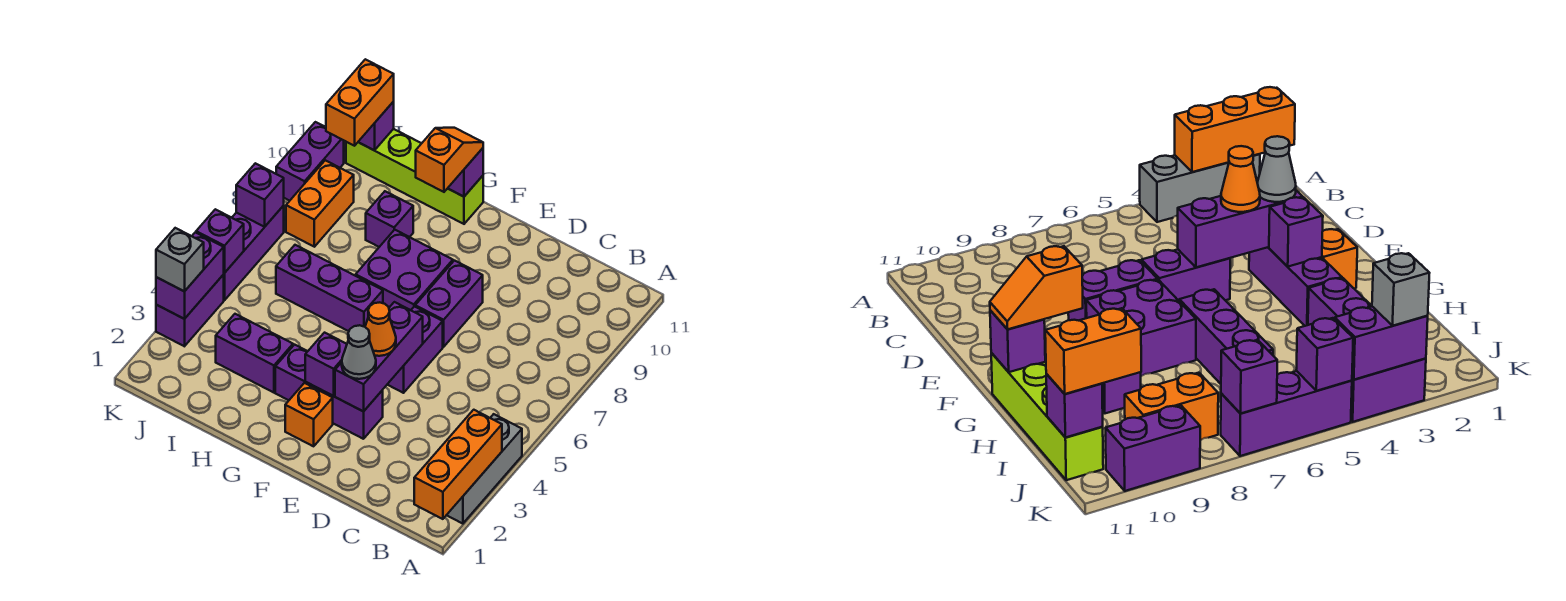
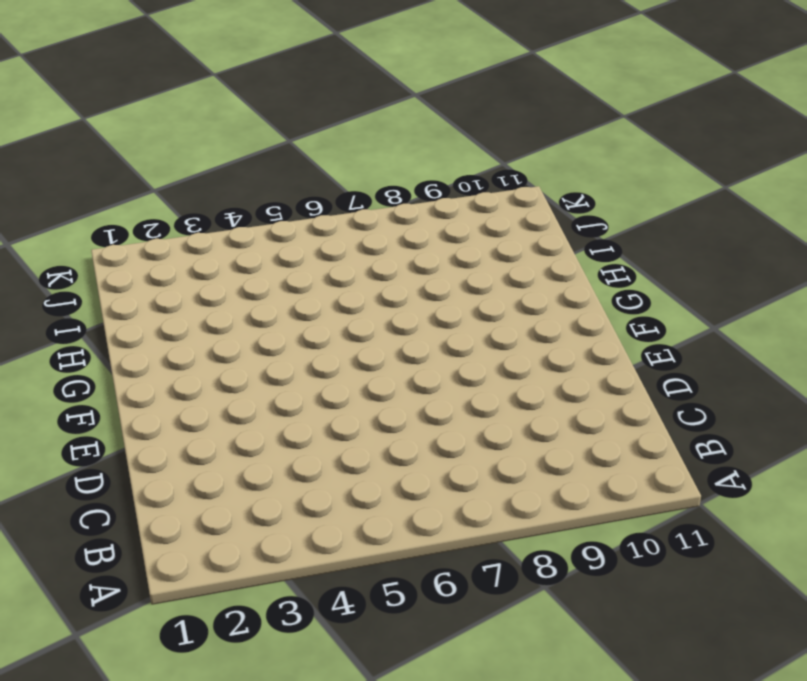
none -> grey brick A2:A4 level 1
none -> purple brick E3:G3 level 1
none -> purple brick E5:E6 level 1

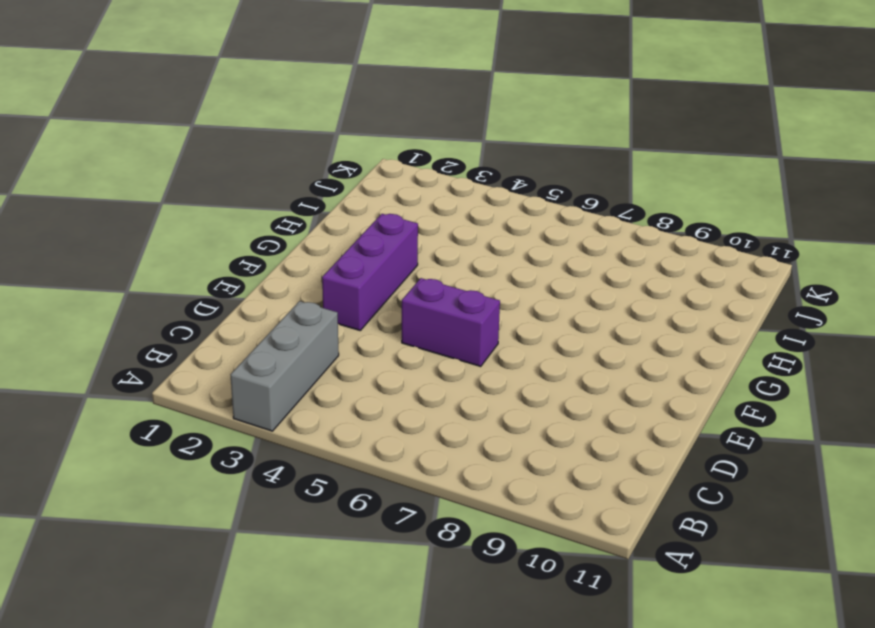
grey brick A3:C3 level 1 -> grey brick A2:A4 level 1
none -> purple brick E7:E8 level 1
none -> orange brick F2 level 1
none -> purple brick F7:G8 level 1

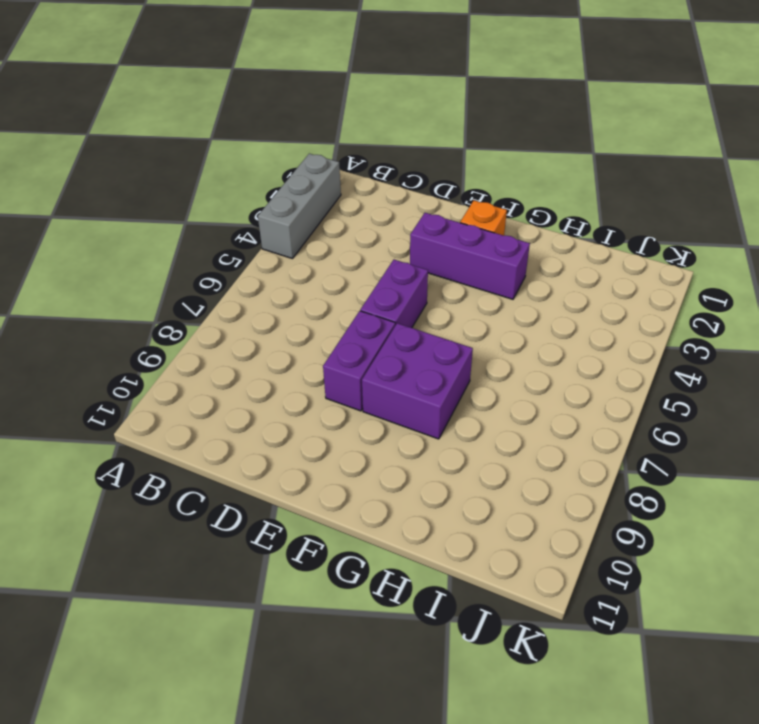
none -> purple brick G6:I6 level 1
none -> lime brick G11:J11 level 1
none -> purple brick H3:I3 level 1

